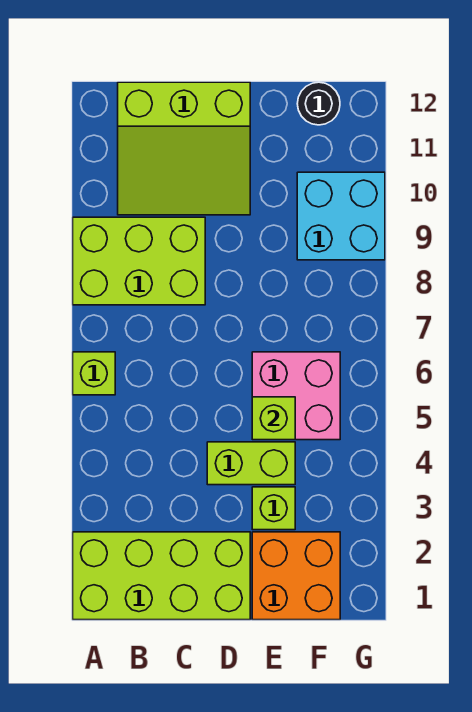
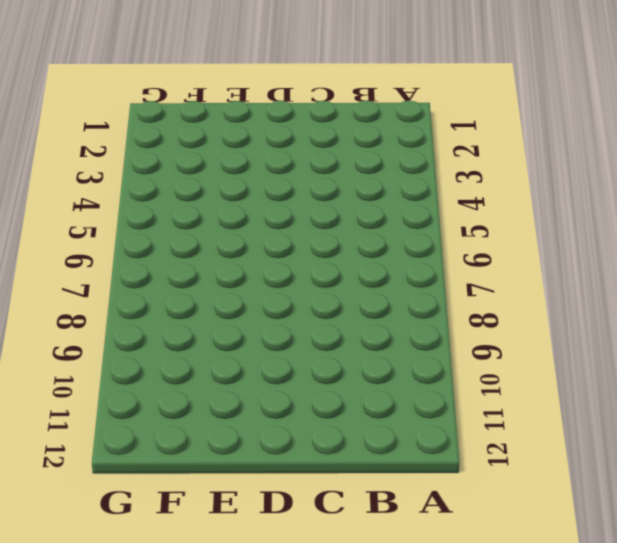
none -> lime brick A1:D2 level 1
none -> lime brick A6 level 1

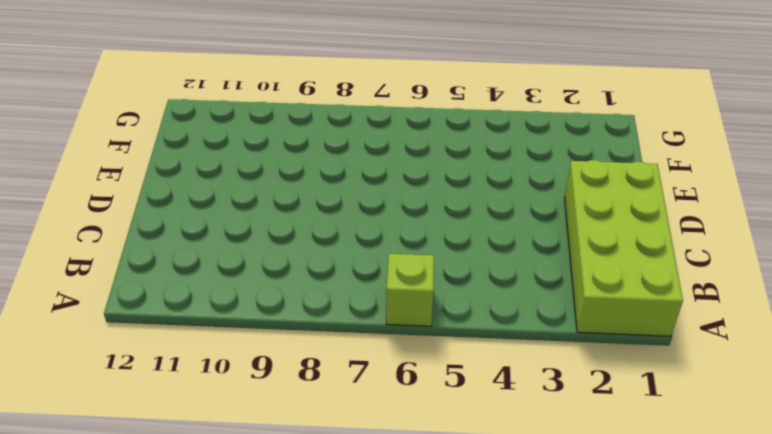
none -> lime brick A8:C9 level 1
none -> lime slope B10:D12 level 1 top 12

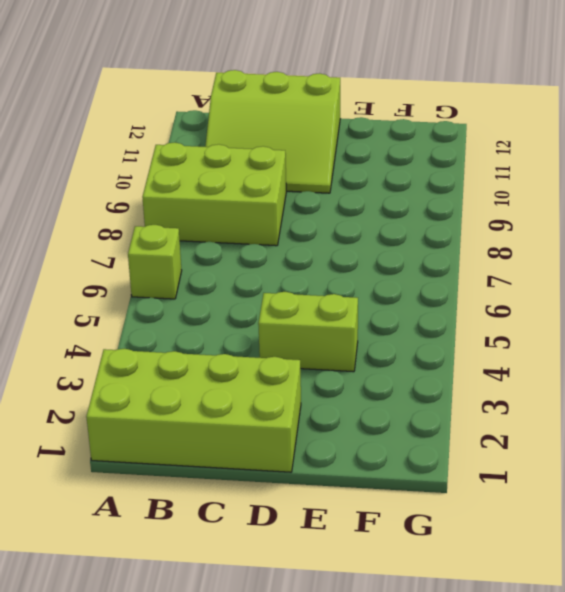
none -> orange brick E1:F2 level 1
none -> lime brick E3 level 1

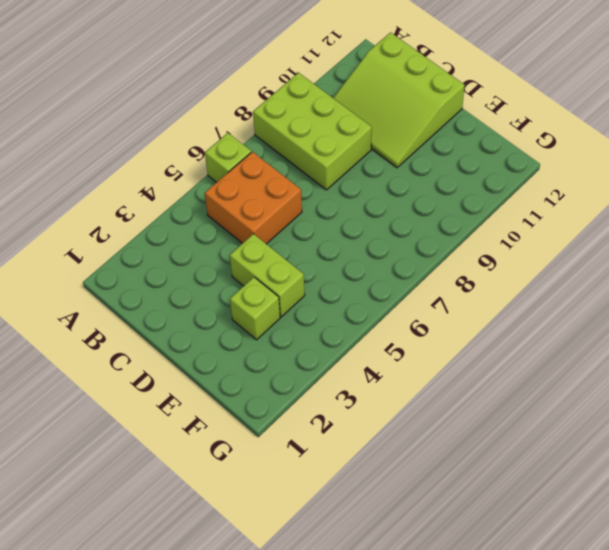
orange brick B5:C6 level 1 -> orange brick E1:F2 level 1
none -> lime brick A1:D2 level 1
none -> pink brick E5:F6 level 1

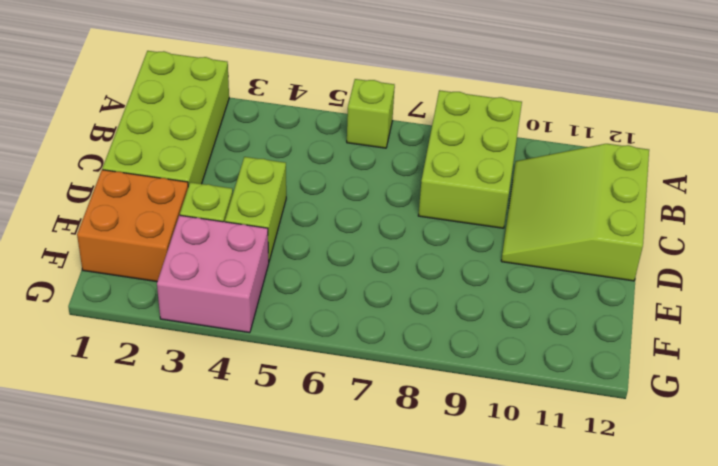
pink brick F3:G4 level 1 -> pink brick E5:F6 level 1
none -> cyan brick F9:G10 level 1
none -> black round brick F12 level 1

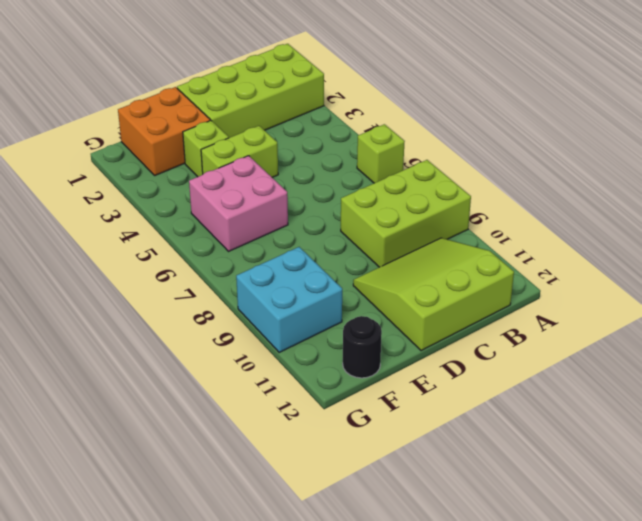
none -> lime brick E5 level 2

